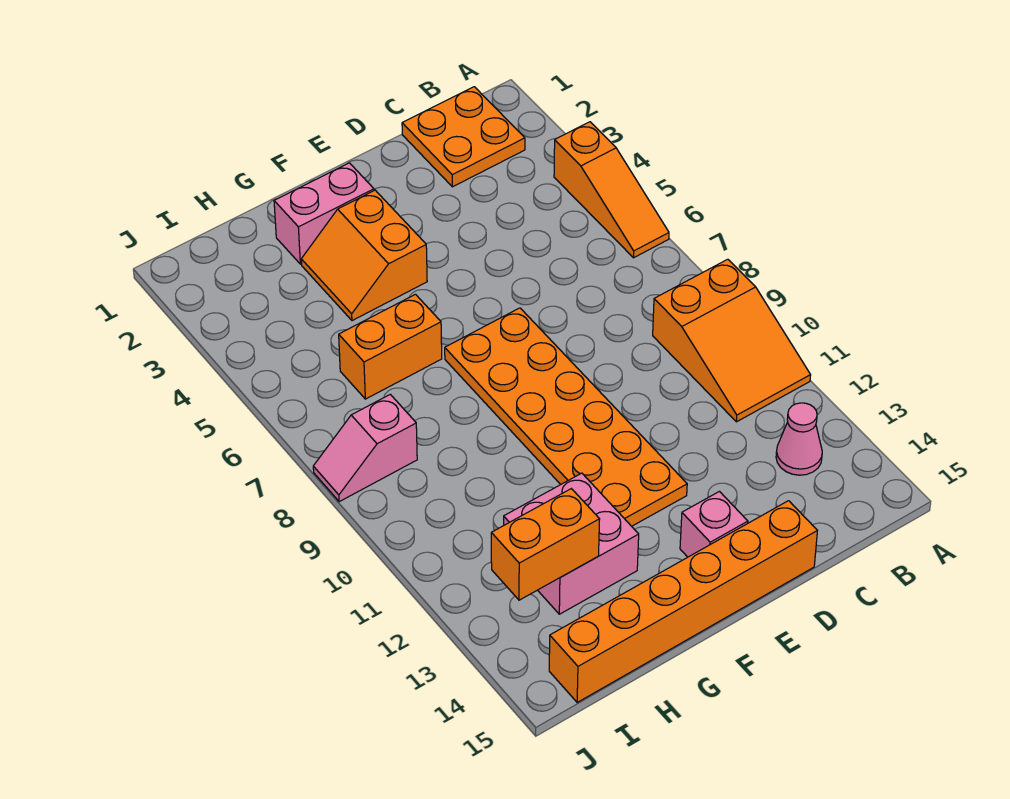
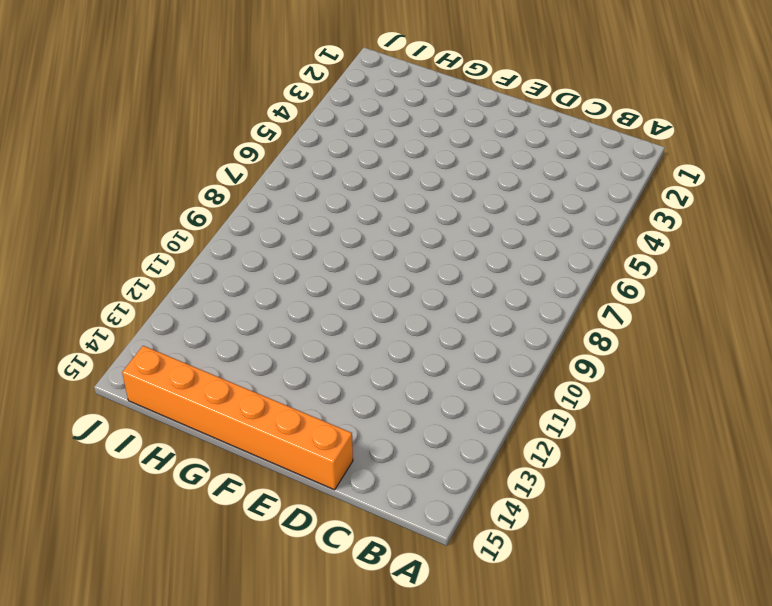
none -> orange slope A4:A6 level 1 top 4
none -> orange slope A9:B11 level 1 top 9
none -> orange plate B1:C2 level 1

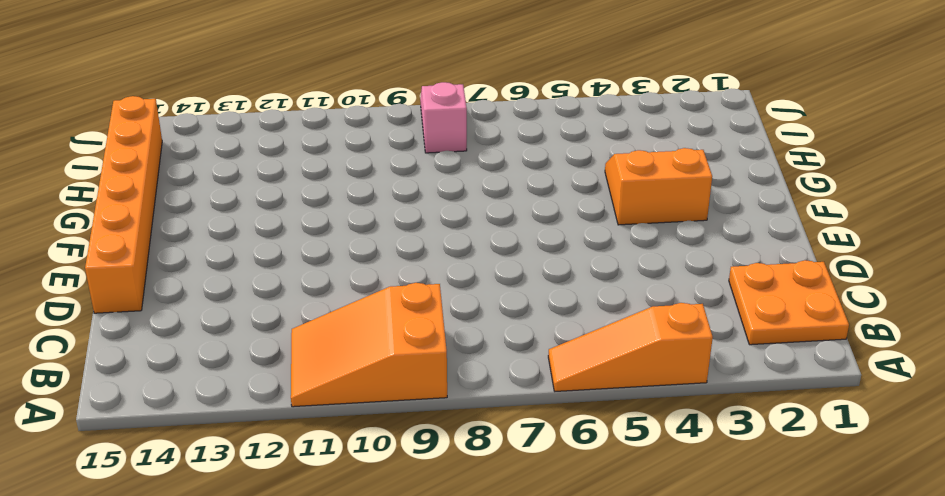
none -> pink cone B13 level 1
none -> orange plate E7:F12 level 1
none -> pink brick E14 level 1

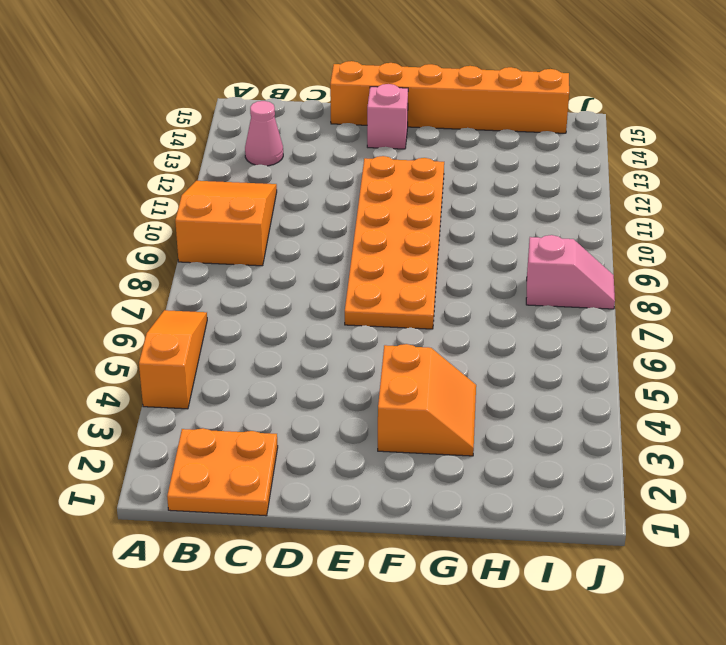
none -> pink brick F2:G2 level 1
none -> orange brick G6:H6 level 1
none -> pink brick G12:H13 level 1

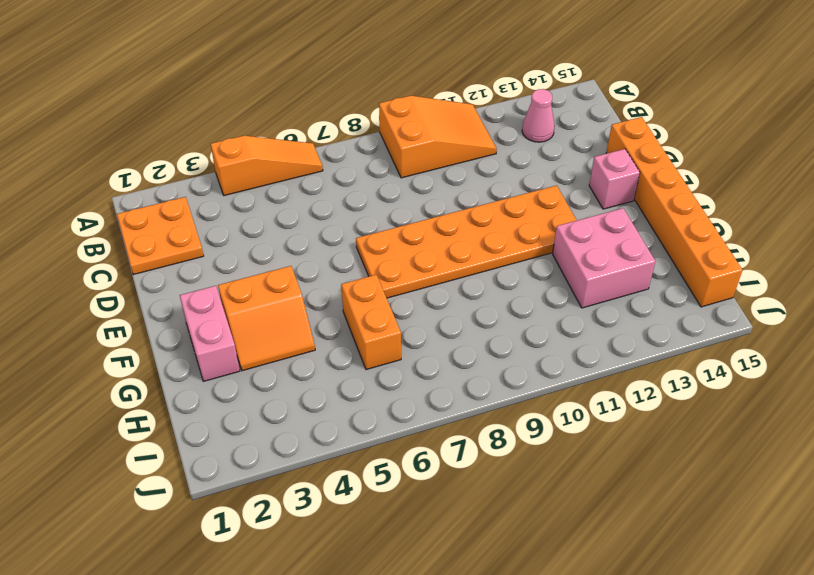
none -> pink slope I8:J8 level 1 top I
none -> orange brick H13:I13 level 2

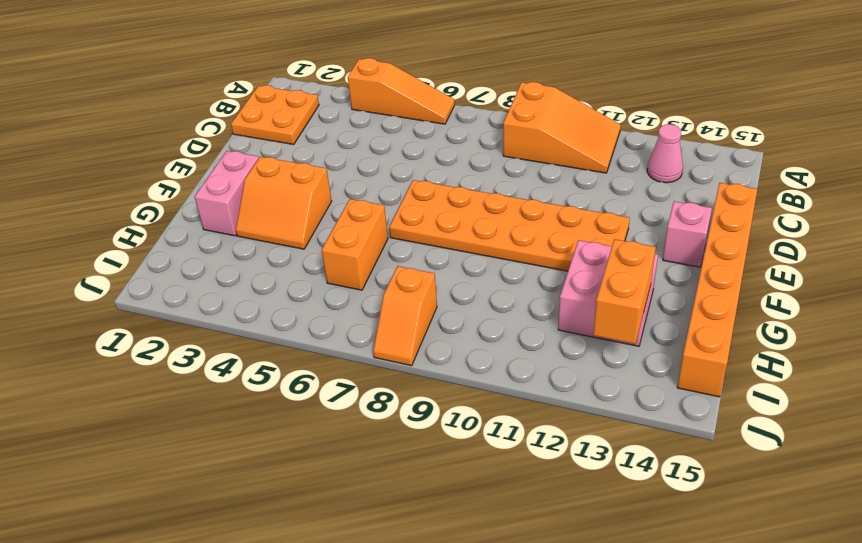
orange slope I8:J8 level 1 top I -> pink slope I8:J8 level 1 top I

